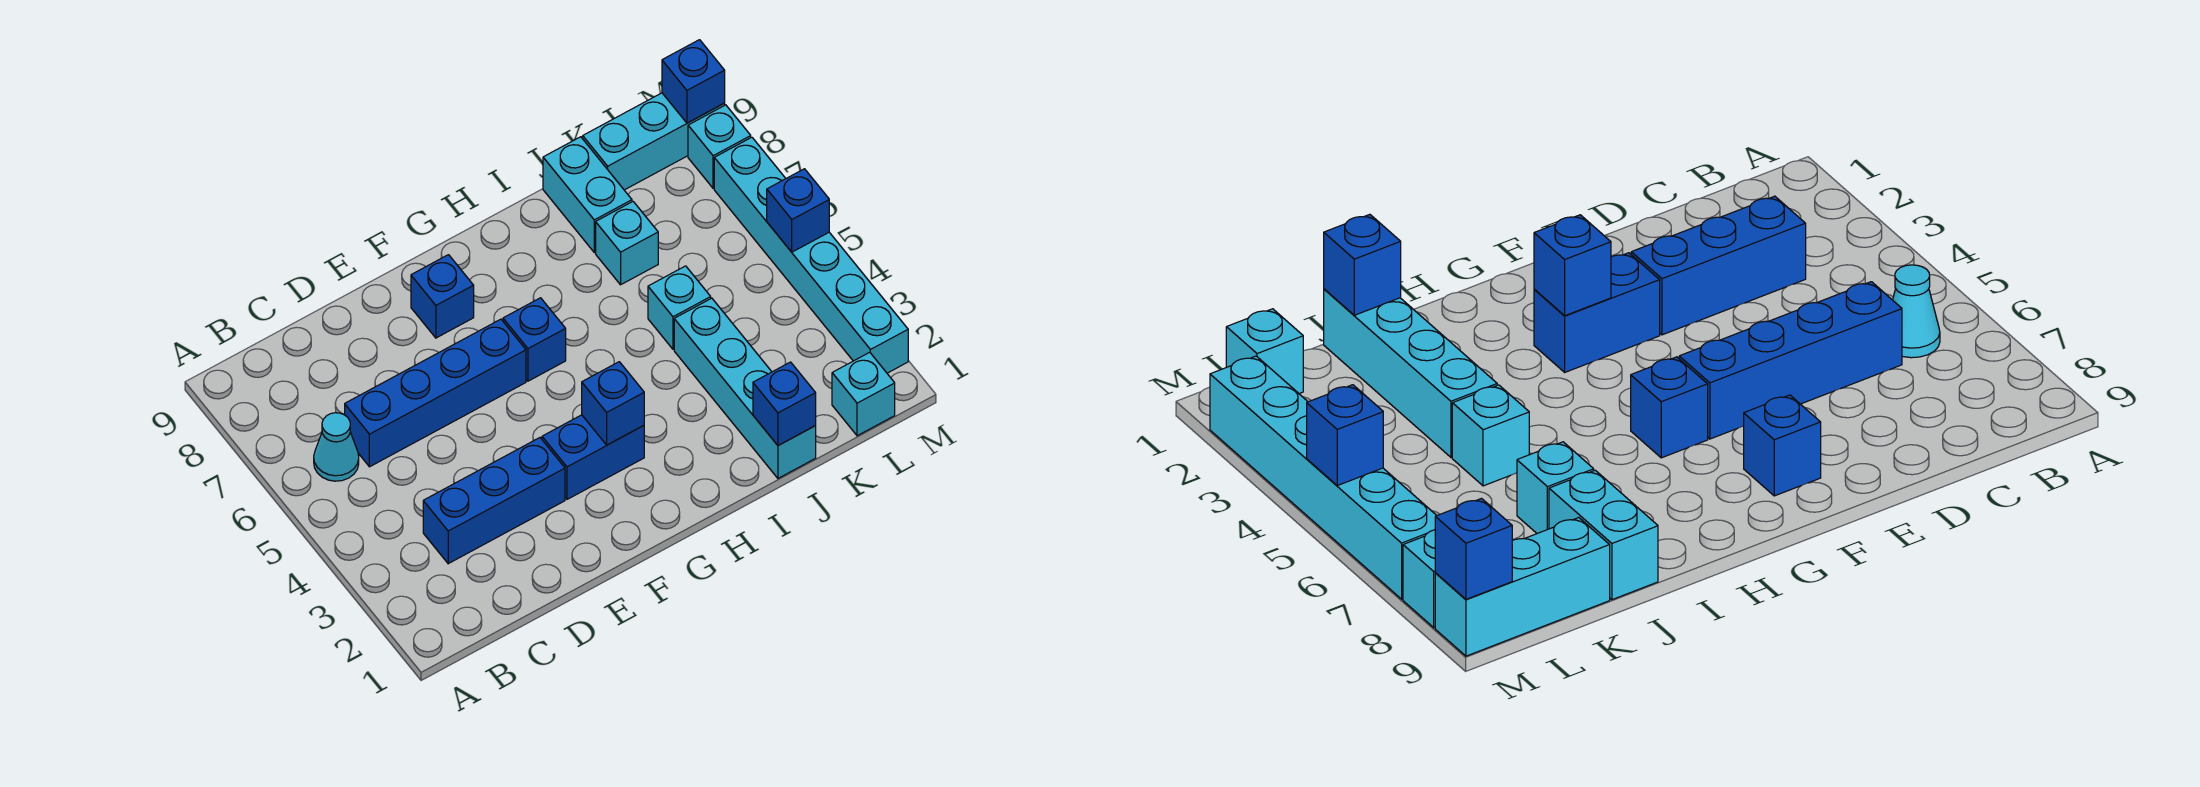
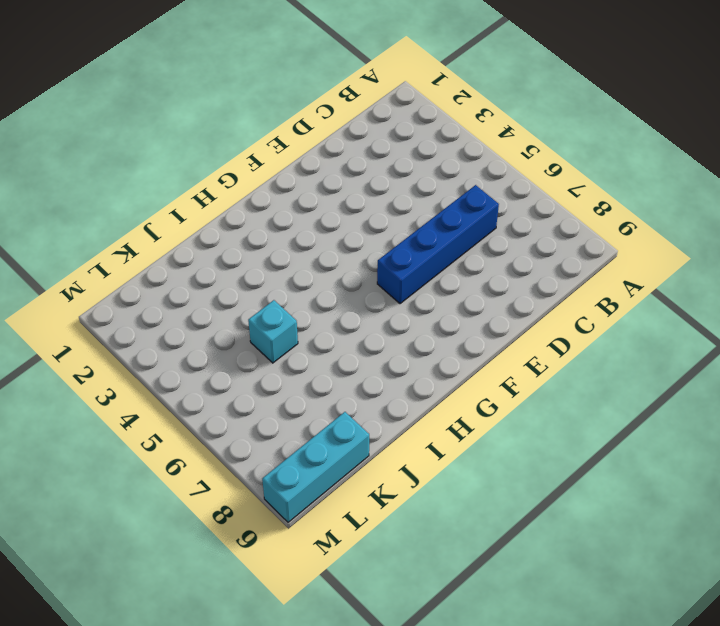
none -> cyan cone B6 level 1
none -> blue brick C3:E3 level 1
none -> blue brick F3:G3 level 1

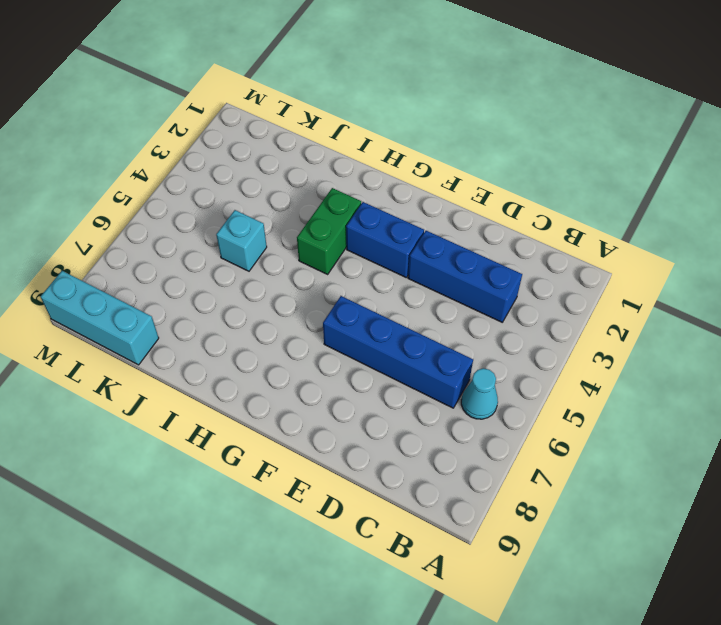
green brick H3:H4 level 1 -> none
none -> blue brick F8 level 1
none -> blue brick G6 level 1
none -> cyan brick J1:J4 level 1

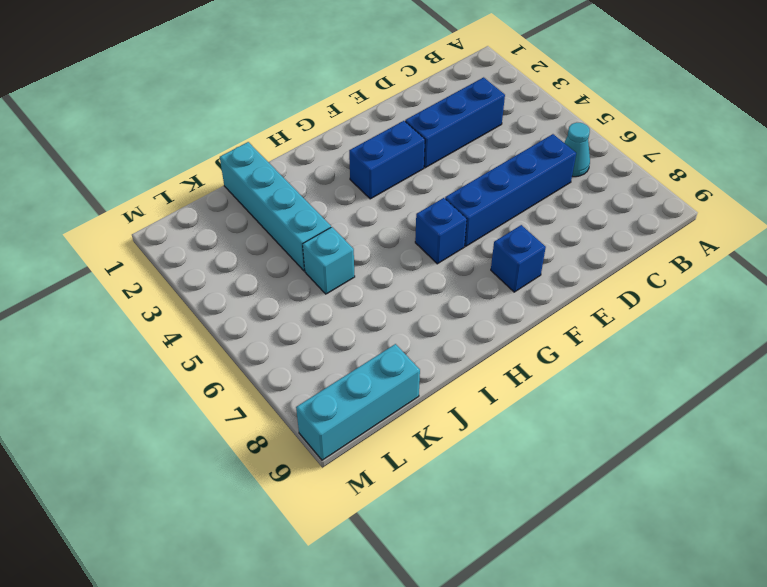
none -> cyan brick J7 level 1
none -> cyan brick J8:J9 level 1
none -> cyan brick L1 level 1

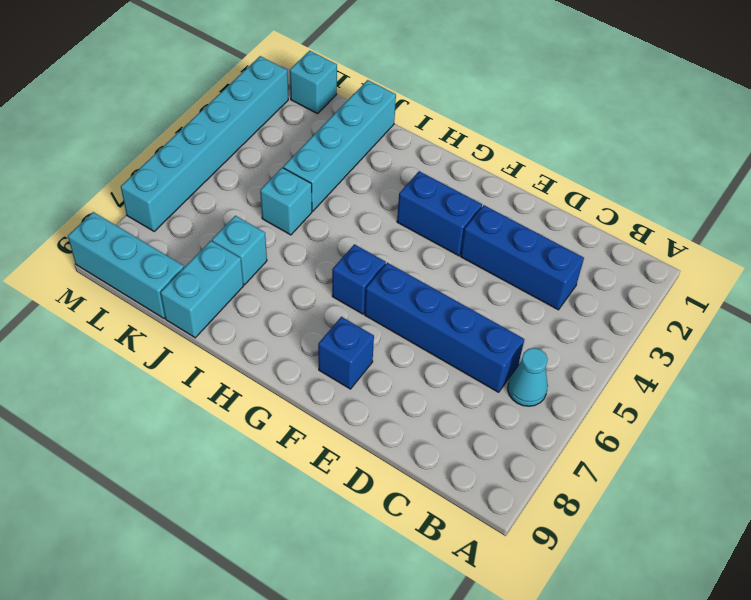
none -> cyan brick M8 level 1
none -> blue brick G3 level 2
none -> blue brick J1 level 2

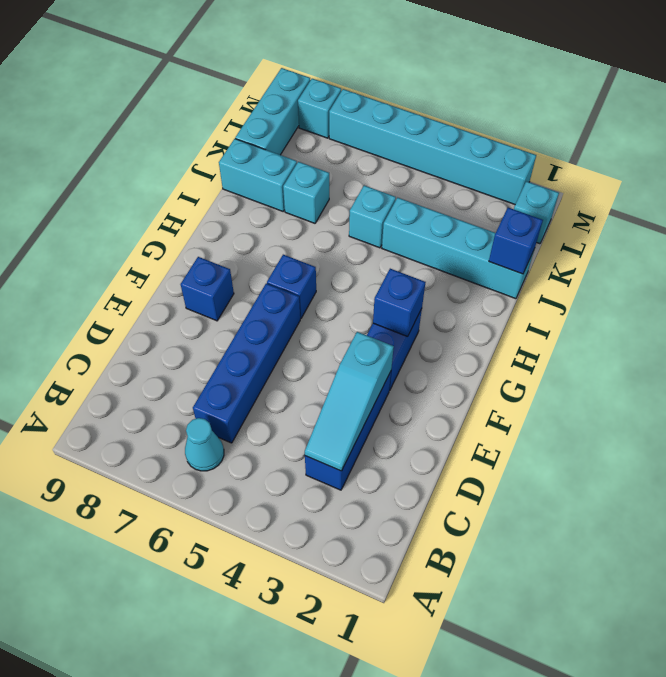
cyan slope C3:E3 level 2 top E -> none
none -> blue brick M5 level 2
none -> blue brick M9 level 2

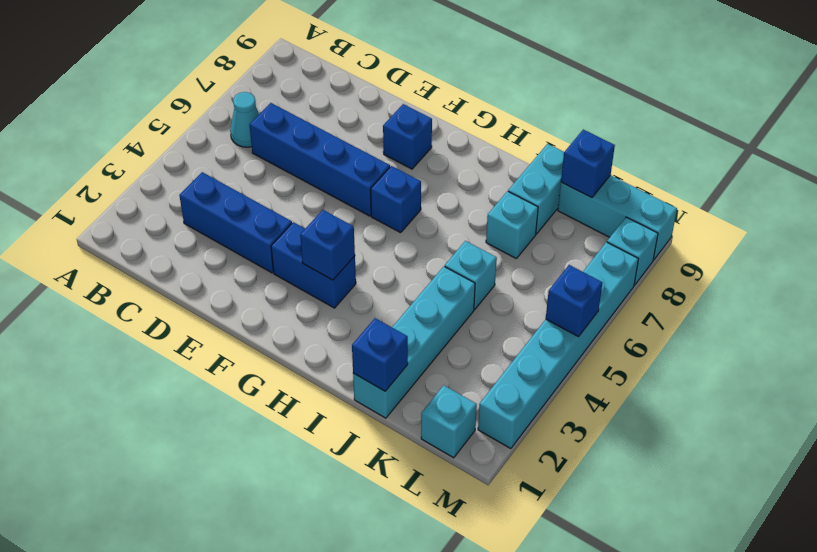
blue brick K9 level 2 -> blue brick M9 level 2

